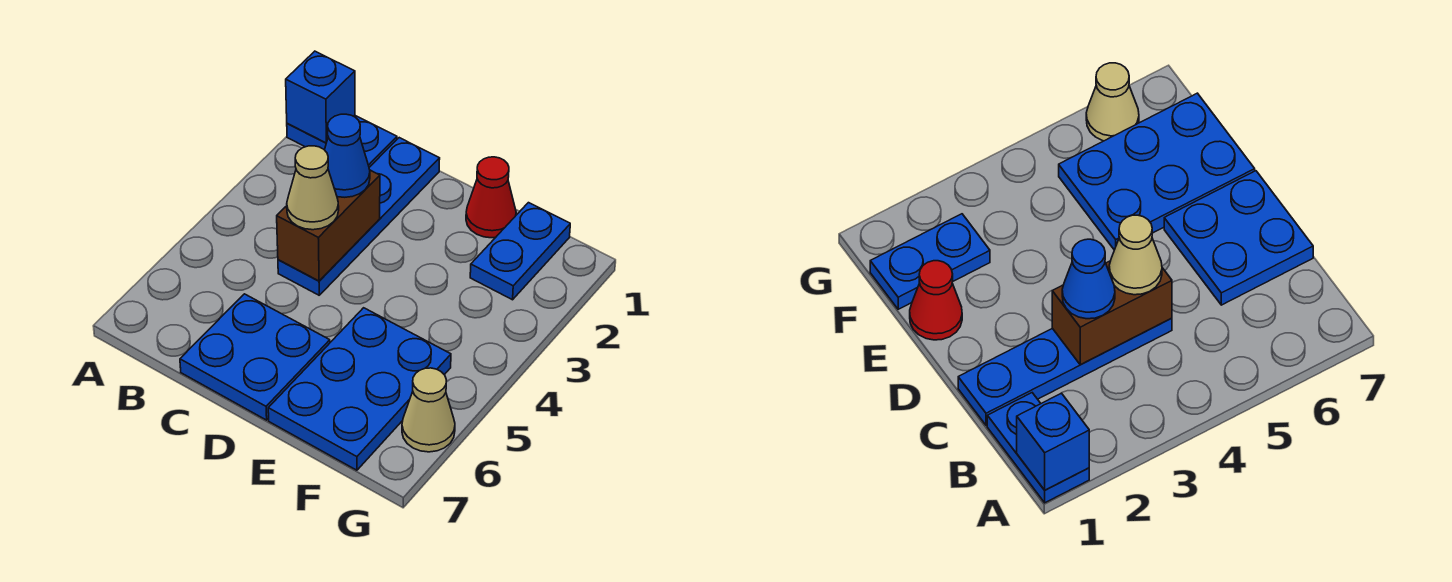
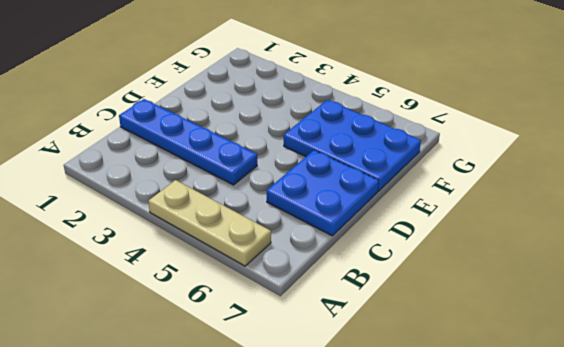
tan plate A4:A6 level 1 -> none
none -> blue plate A1:B1 level 1
none -> red cone E1 level 1

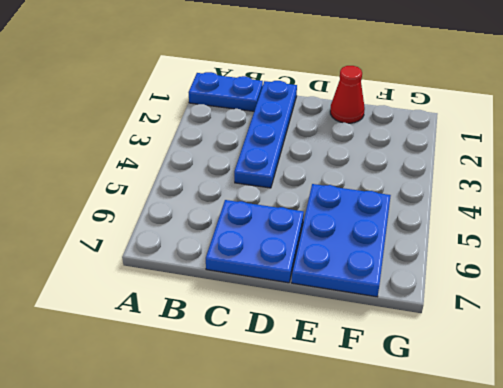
none -> blue plate F1:F2 level 1
none -> tan cone G6 level 1

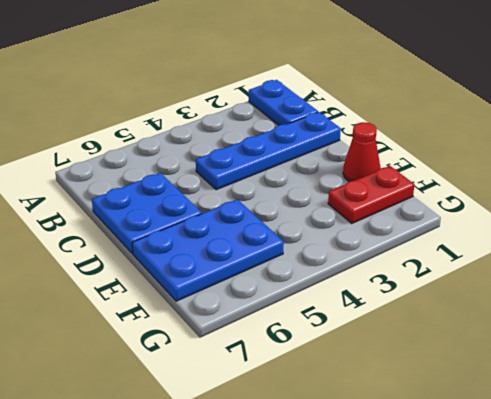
red plate F1:F2 level 1 -> blue plate F1:F2 level 1
none -> tan cone G6 level 1
none -> blue brick A1 level 2

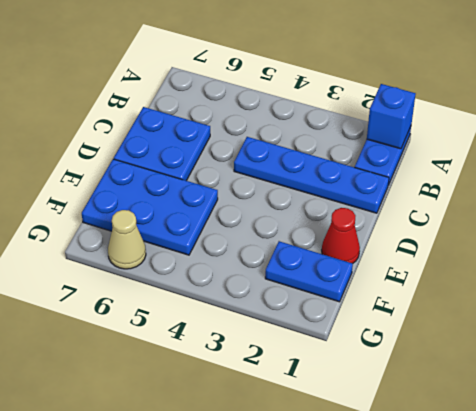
none -> brown brick C3:C4 level 2
none -> blue cone C3 level 3

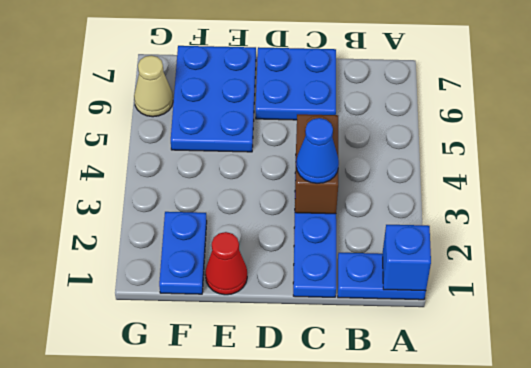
none -> tan cone C4 level 3

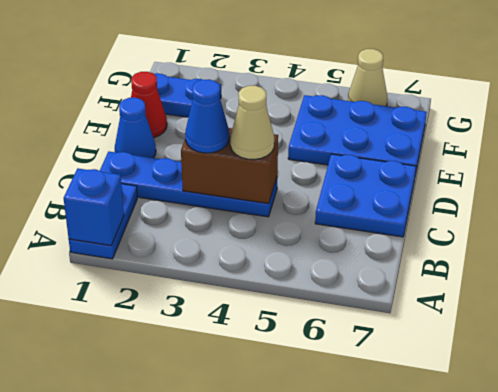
blue cone D1 level 1 -> none

